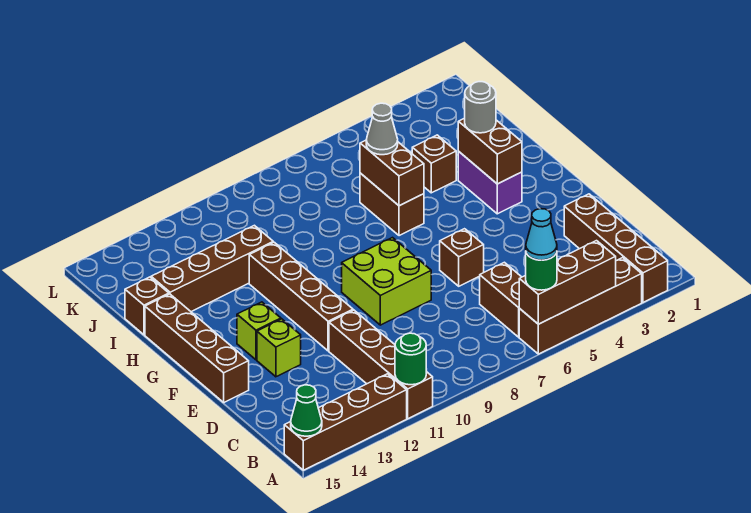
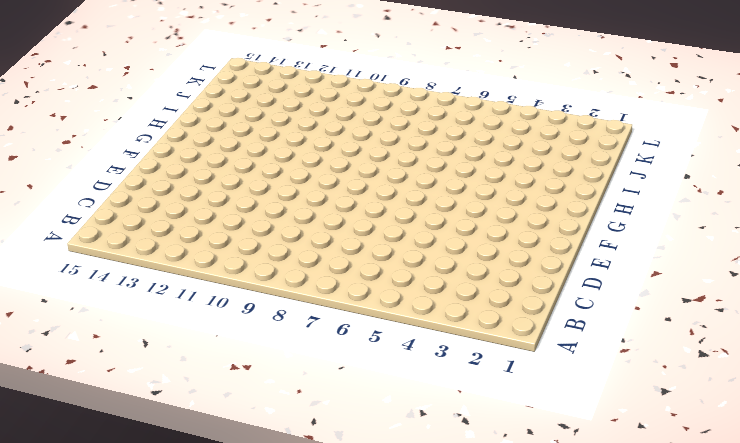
none -> brown brick A2:D2 level 1
none -> brown brick A3:A6 level 1
none -> brown brick A11:D11 level 1

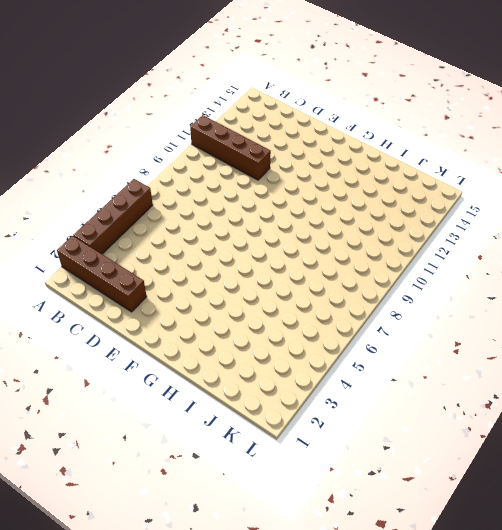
none -> brown brick A12:A15 level 1
none -> brown brick B6:C6 level 1
none -> brown brick E6 level 1

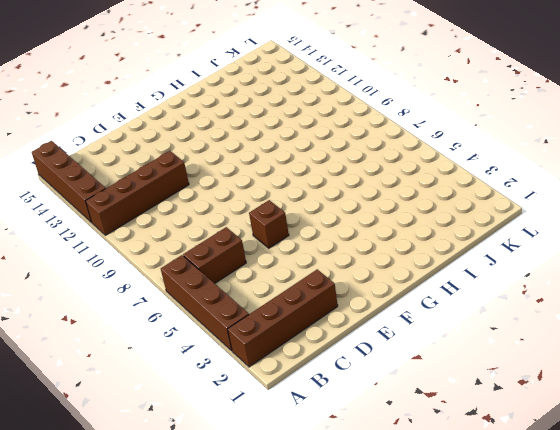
none -> lime brick E8:F9 level 1
none -> brown brick E11:H11 level 1
none -> lime brick E13 level 1

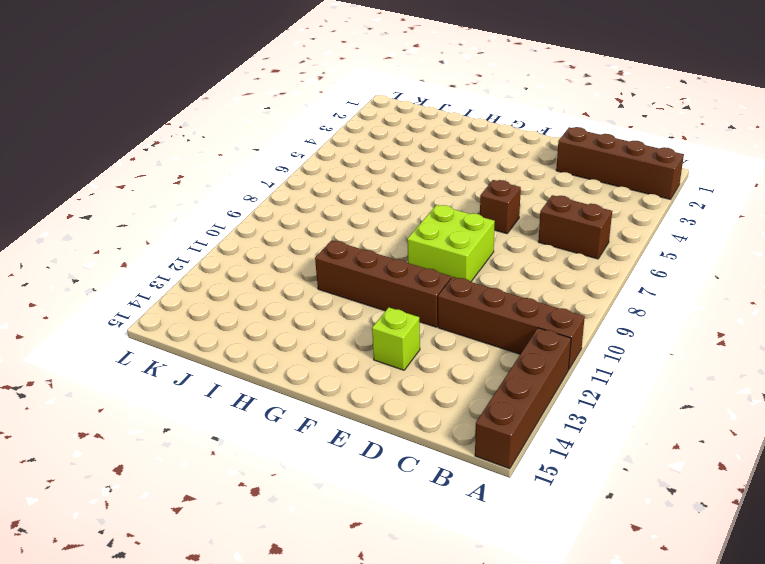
none -> brown brick A3:A6 level 1
none -> brown brick E15:H15 level 1
none -> lime brick F13 level 1

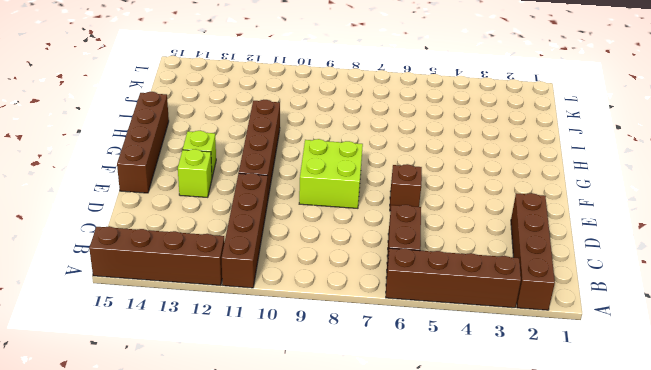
none -> purple brick G3:H3 level 1
none -> brown brick H6:I6 level 1
none -> brown brick I4 level 1

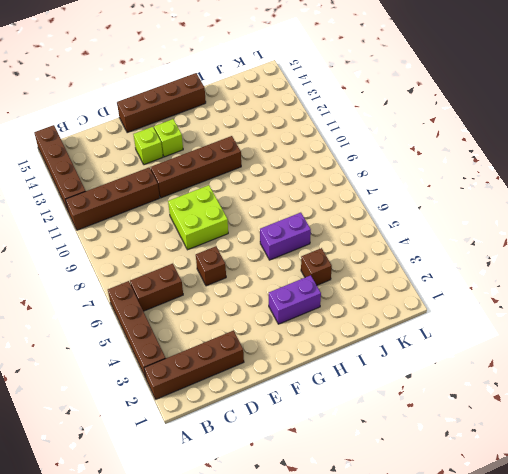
purple brick H6:I6 level 1 -> brown brick H6:I6 level 1
none -> brown brick I11:I14 level 1
none -> brown brick I15 level 1
none -> brown brick A4:A6 level 2

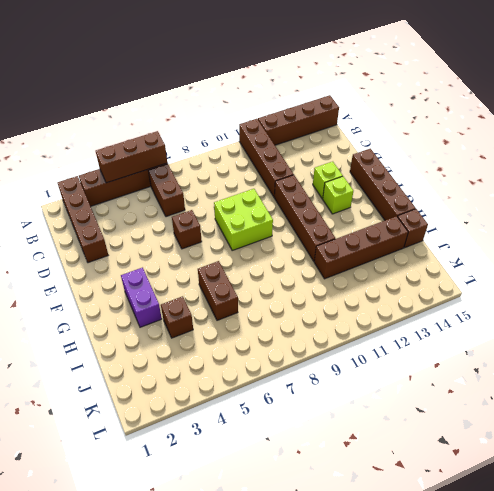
none -> green round brick A11 level 2
none -> green cone A15 level 2
none -> brown brick G3:H3 level 2

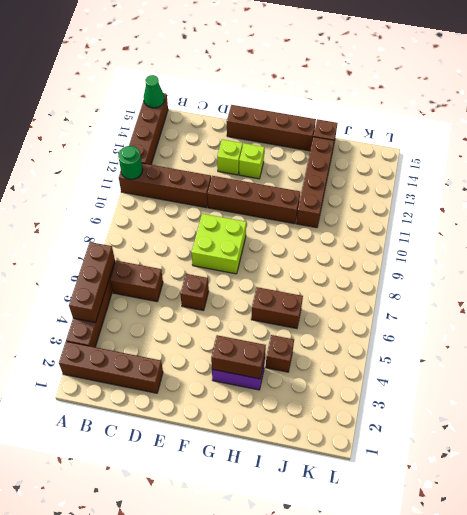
none -> brown brick H6:I6 level 2
none -> green round brick A6 level 3
none -> grey round brick H3 level 3

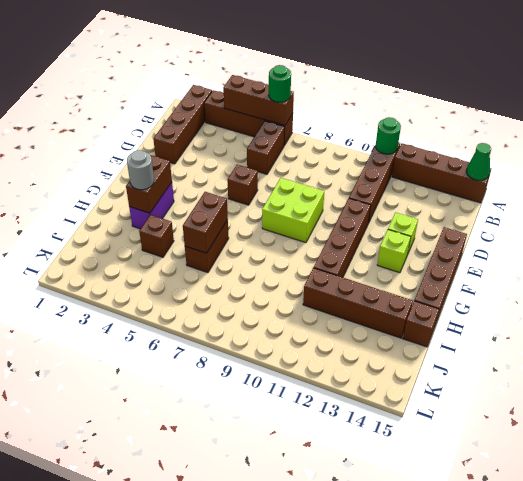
none -> grey cone I6 level 3
none -> cyan cone A6 level 4

